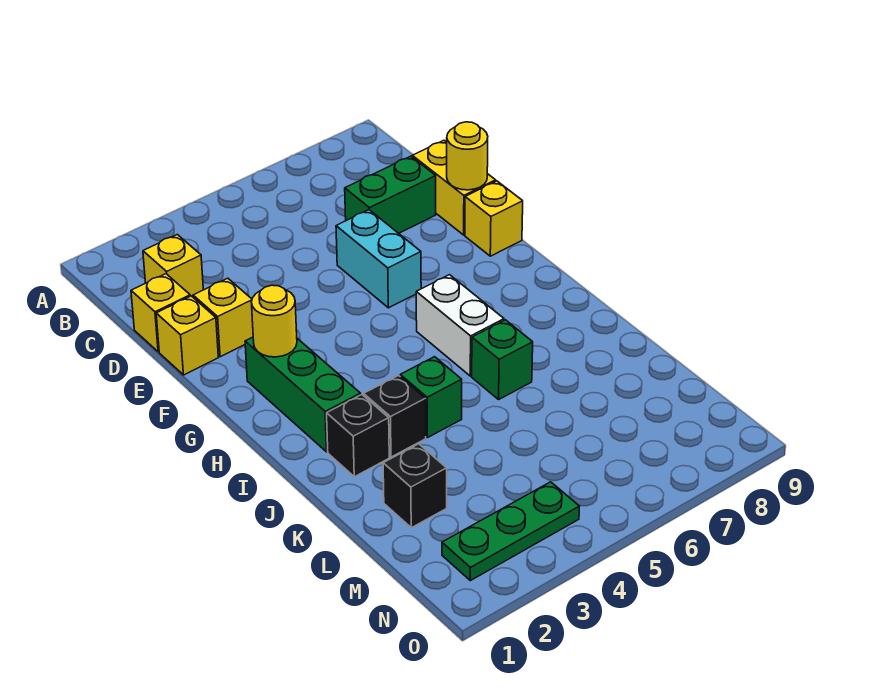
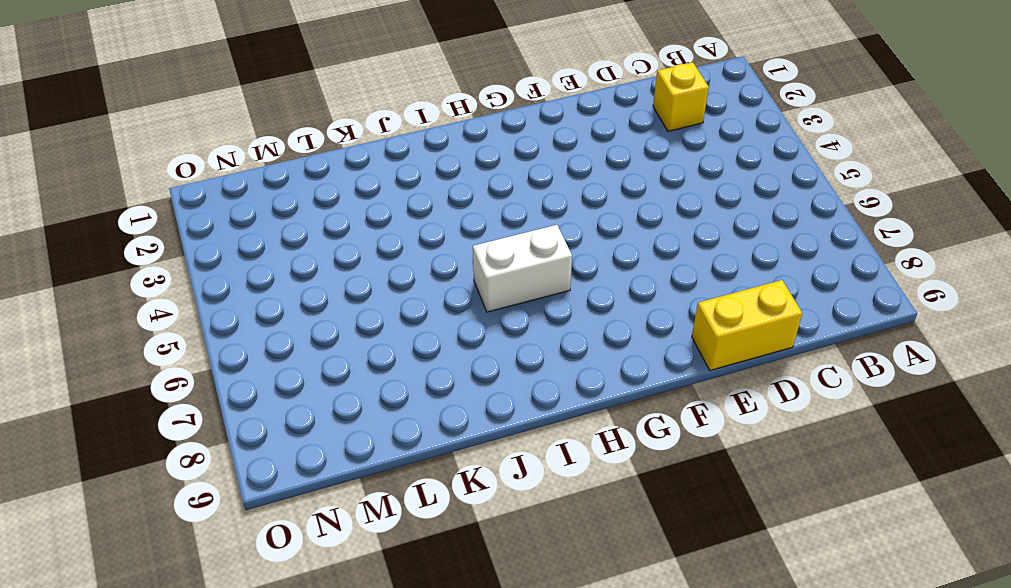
none -> yellow brick D1 level 1
none -> green brick D7:D8 level 1
none -> yellow brick E1 level 1

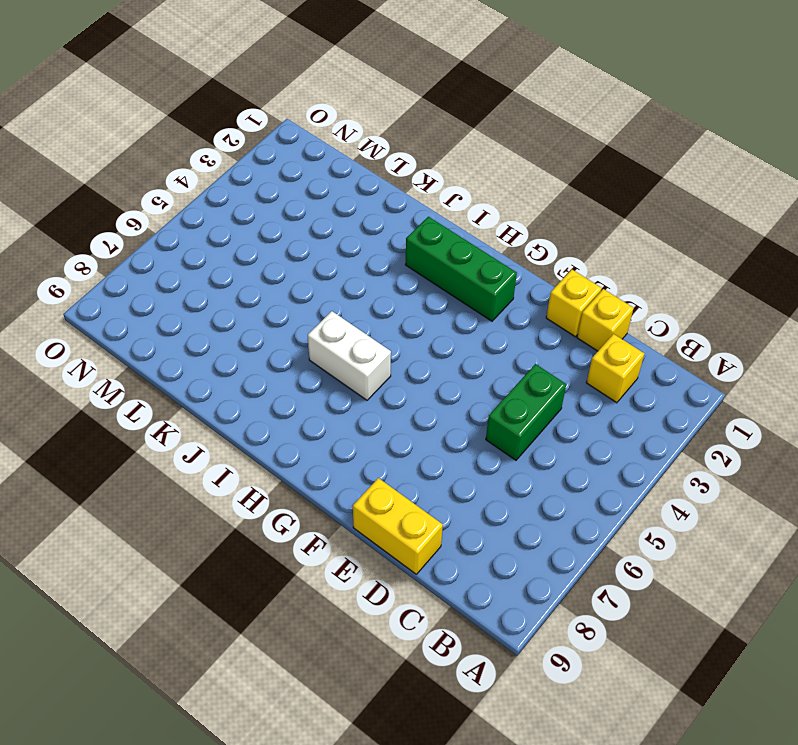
green brick D4:D5 level 1 -> green brick D7:D8 level 1
none -> yellow brick E2 level 1
none -> cyan brick E6:F6 level 1
none -> yellow brick F9 level 1

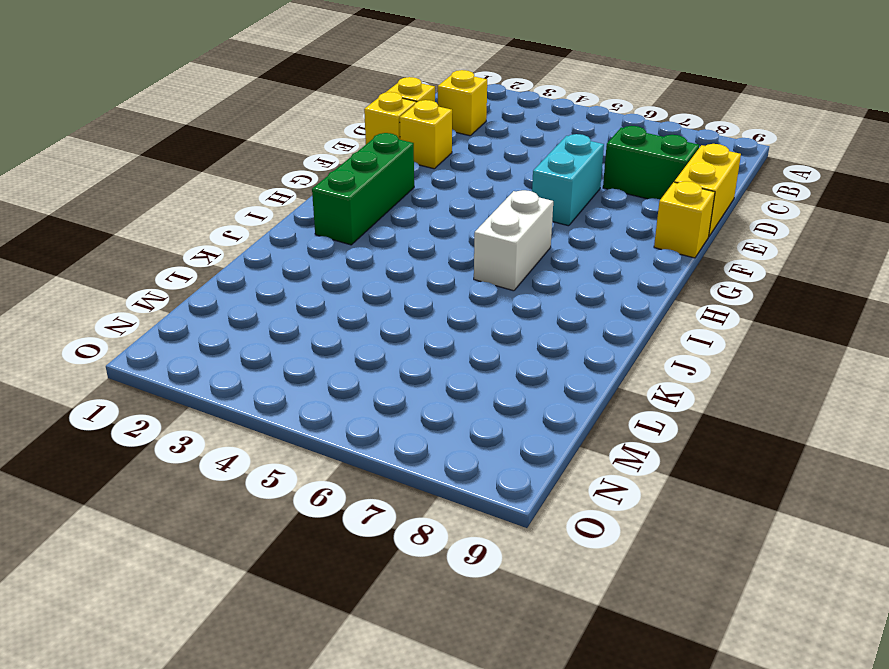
none -> black brick J2 level 1
none -> black brick J3 level 1
none -> green brick J4 level 1

